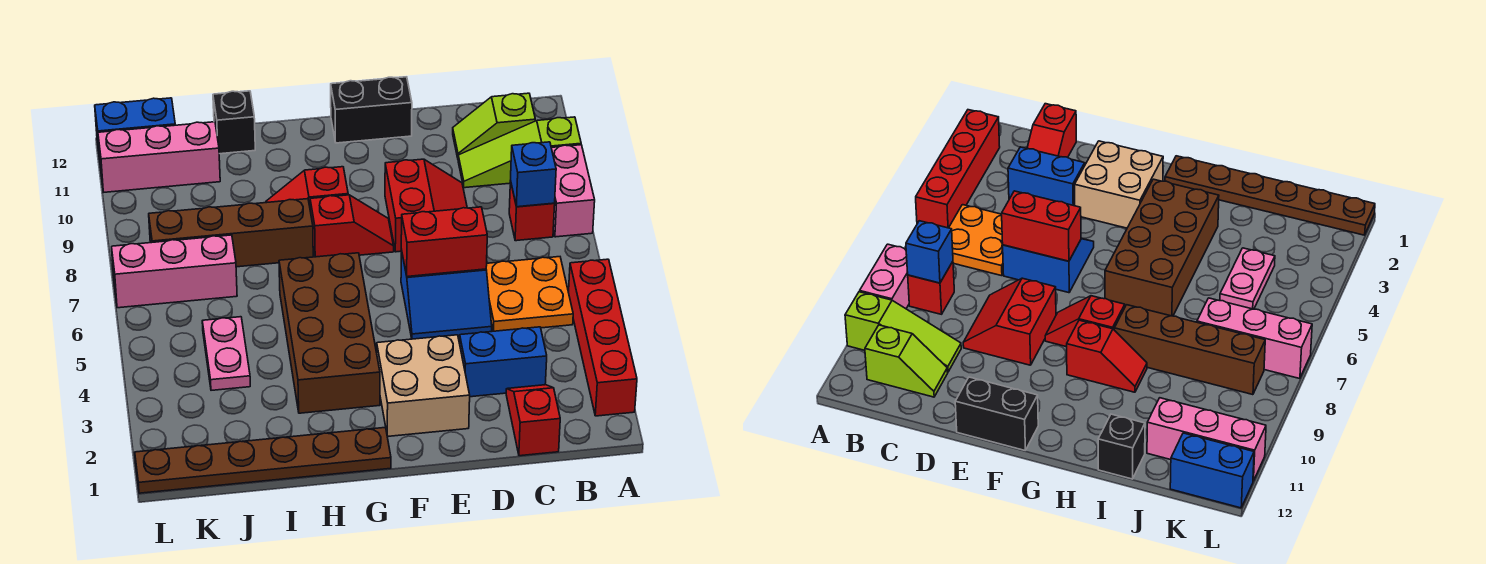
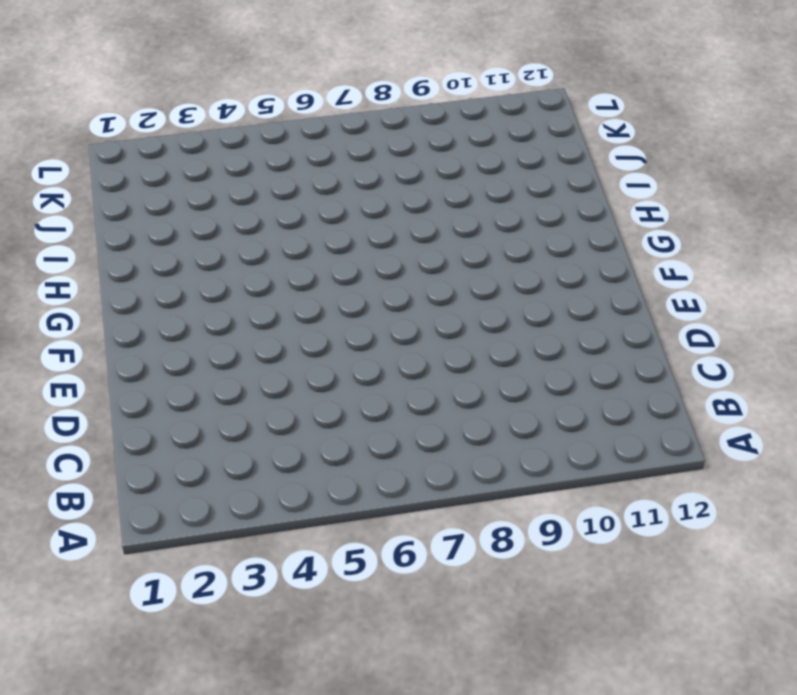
none -> red brick A2:A5 level 1
none -> pink brick A8:A9 level 1
none -> lime slope A10:C10 level 1 top A

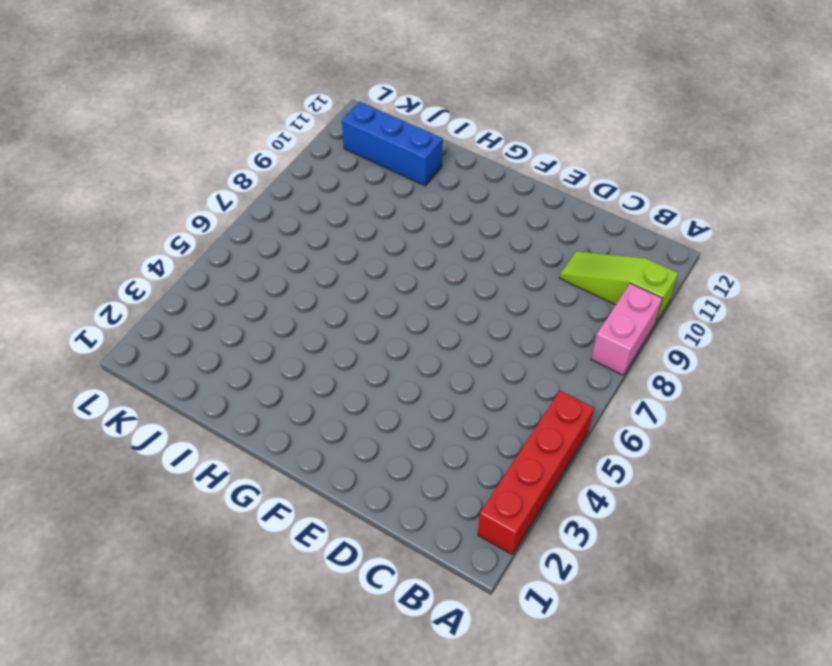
blue brick I11:K11 level 1 -> pink brick J11:L11 level 1
none -> orange plate B5:C6 level 1
none -> red brick B8 level 1
none -> lime slope B11:C11 level 1 top B

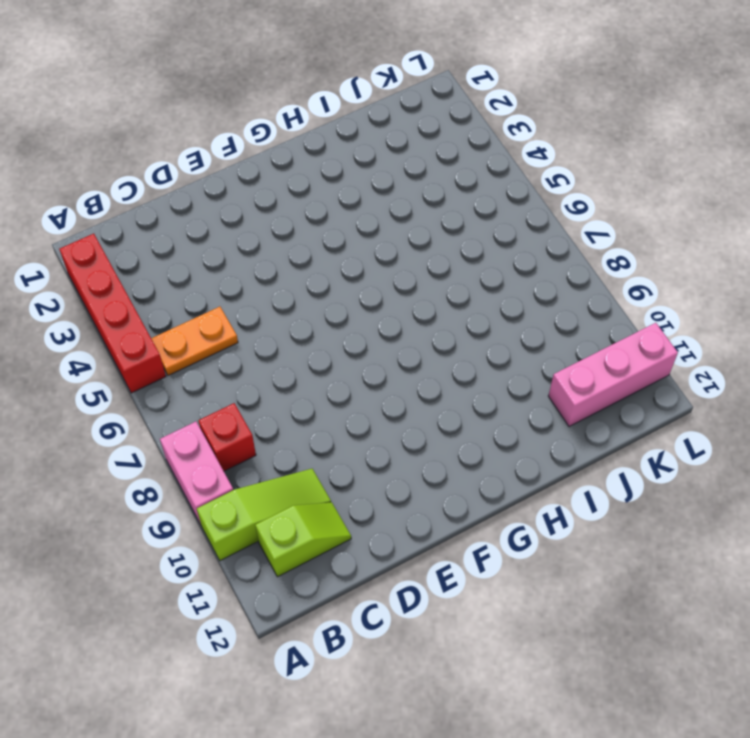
orange plate B5:C5 level 1 -> orange plate B5:C6 level 1
none -> red slope C1:C2 level 1 top 1
none -> blue brick C3:D3 level 1
none -> blue slope D5:E6 level 1 top 6

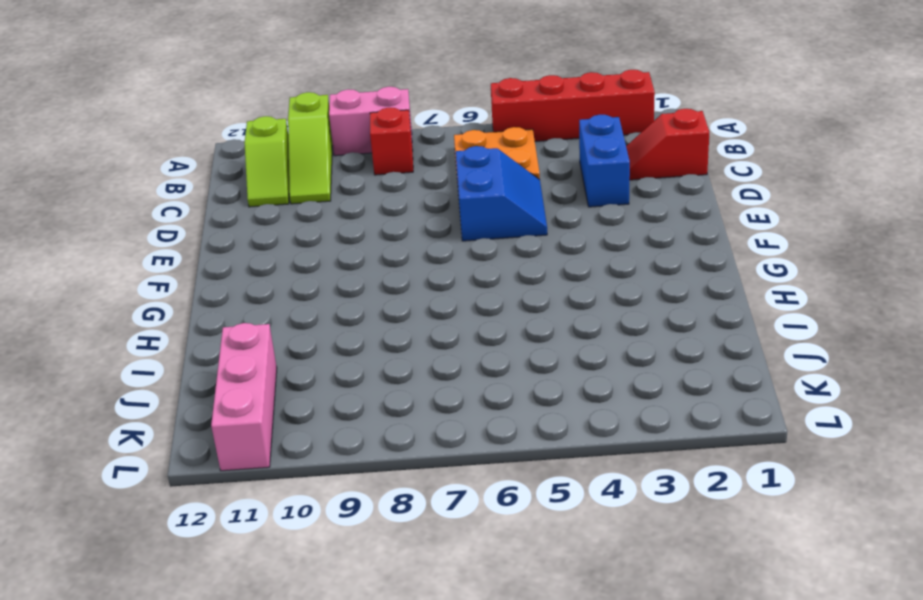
none -> red slope D8:E9 level 1 top E
none -> tan brick E2:F3 level 1
none -> black brick E12:F12 level 1

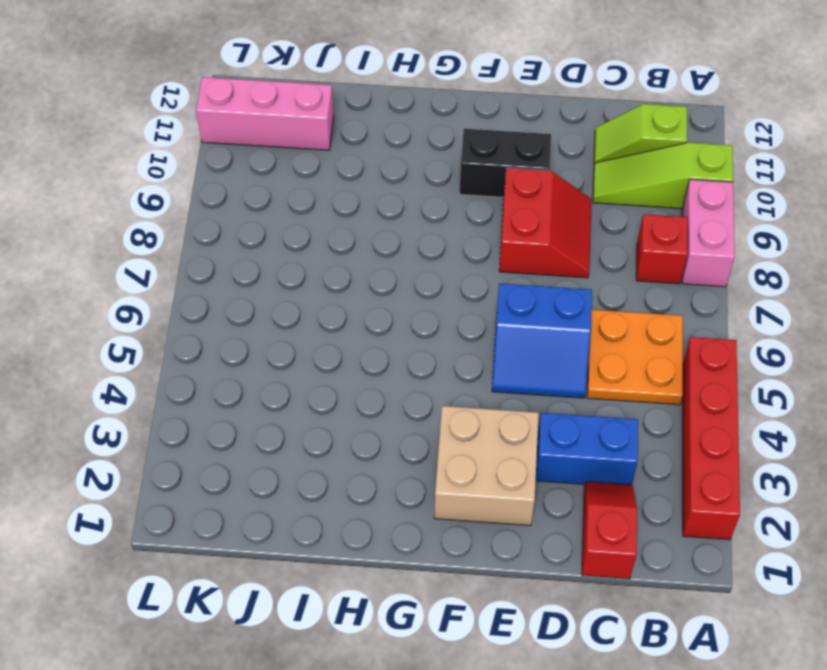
black brick E10:F10 level 1 -> black brick E12:F12 level 1
none -> red slope F8:G8 level 1 top G
none -> brown plate G1:L1 level 1
none -> brown brick G3:H6 level 1

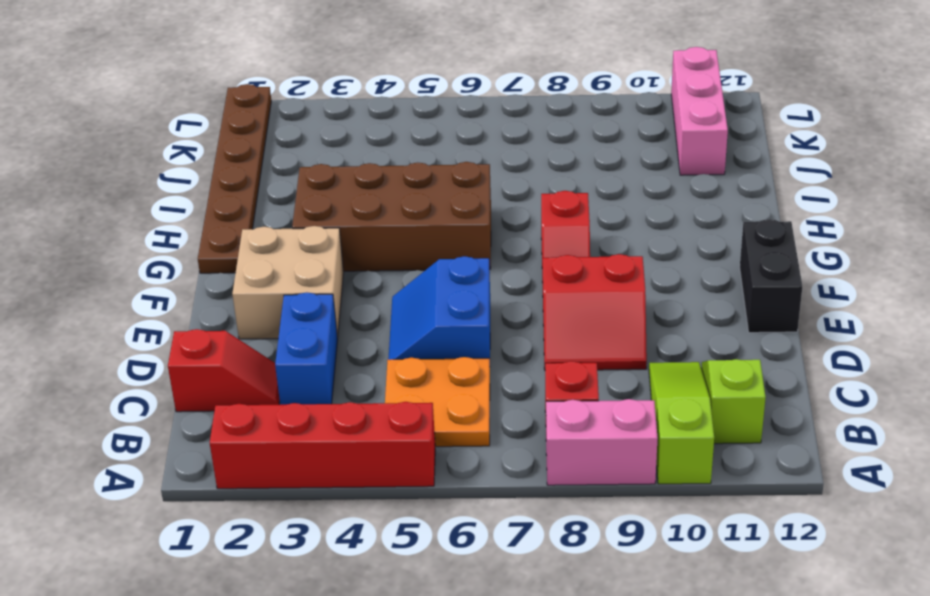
none -> red slope G9:H9 level 1 top G
none -> brown brick H8:K8 level 1
none -> black brick I12 level 1

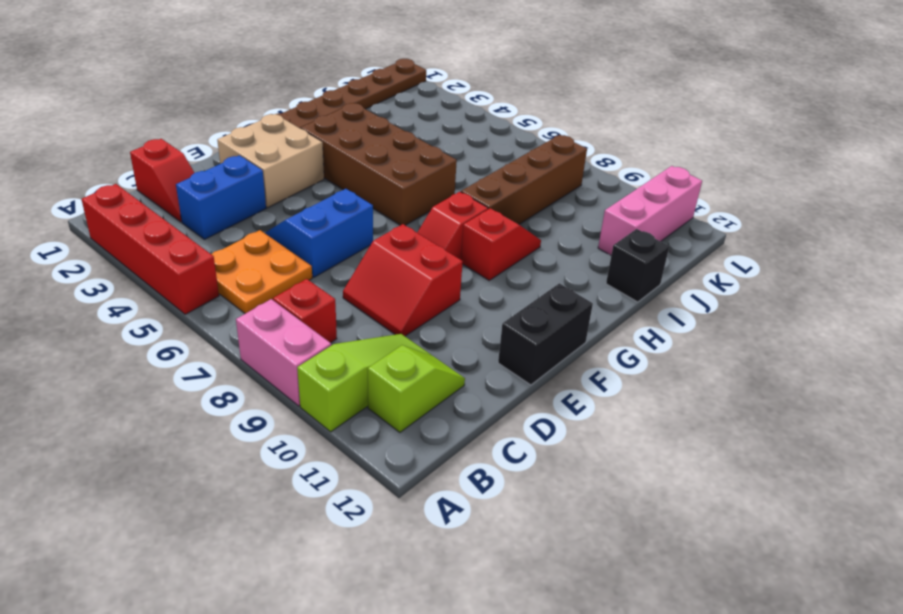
none -> pink plate J4:J5 level 1
none -> pink brick J7:L7 level 1
none -> blue brick K12:L12 level 1

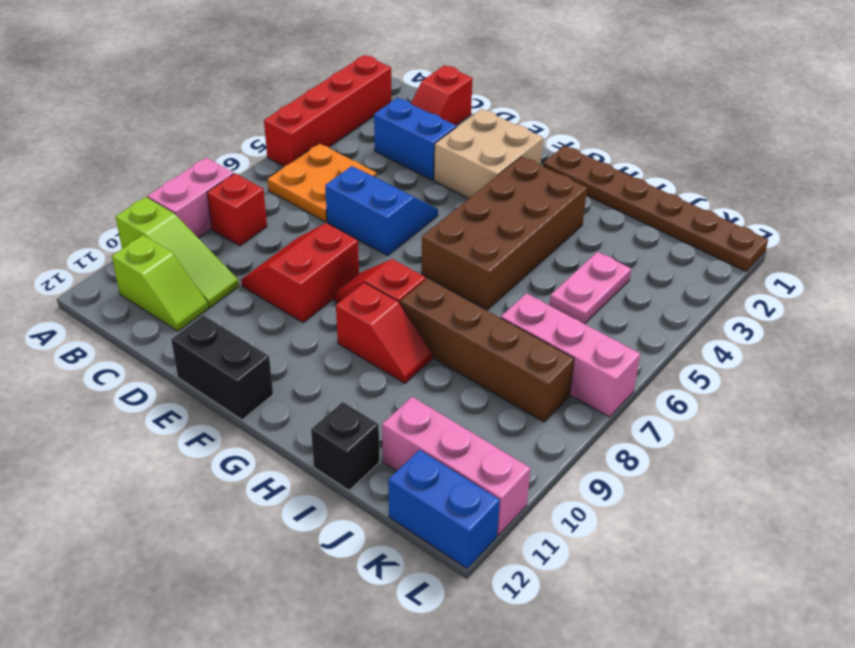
none -> blue brick B8 level 2
none -> red brick D6:E6 level 2

